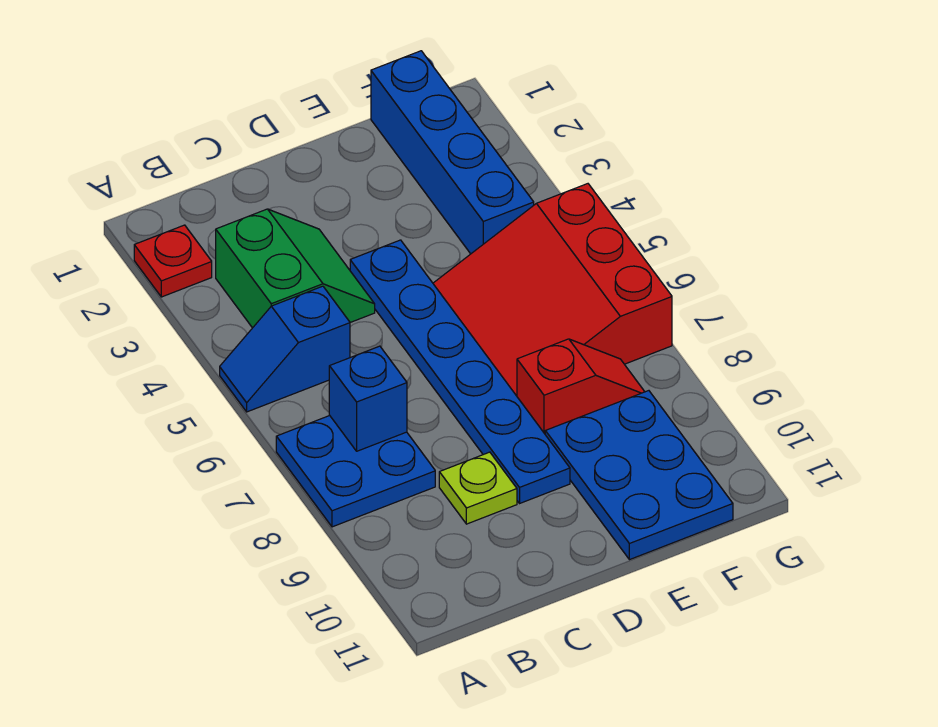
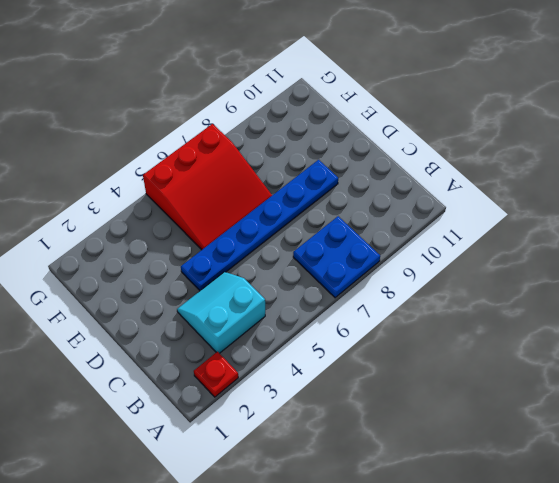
cyan slope B3:C4 level 1 top B -> green slope B3:C4 level 1 top B
none -> blue slope A5:B5 level 1 top B
none -> lime plate C9 level 1

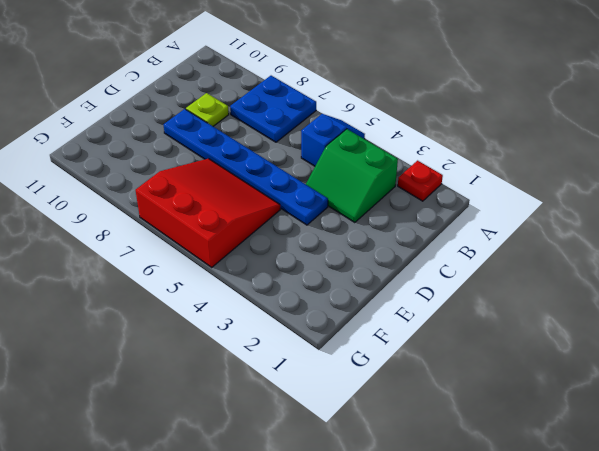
none -> red slope E8:F8 level 1 top E
none -> blue plate E9:F11 level 1

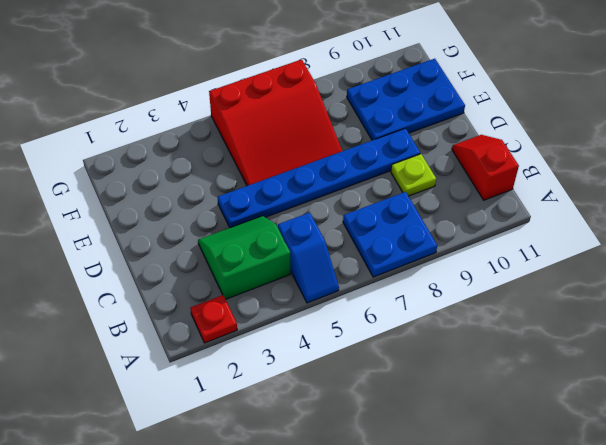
red slope B11:C11 level 1 top B -> red slope E8:F8 level 1 top E
none -> blue brick F1:F4 level 1
none -> blue brick B7 level 2

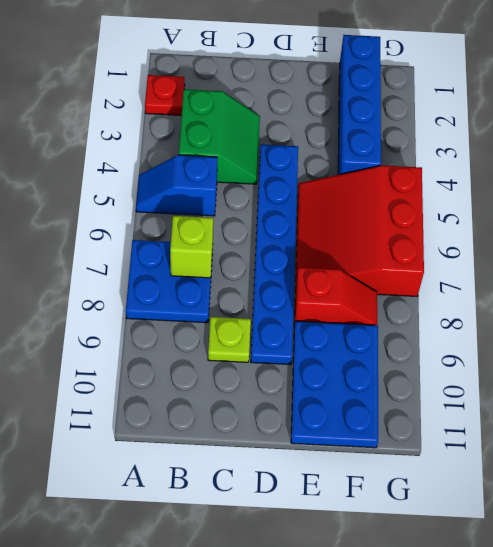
lime brick B7 level 2 -> blue brick B7 level 2

